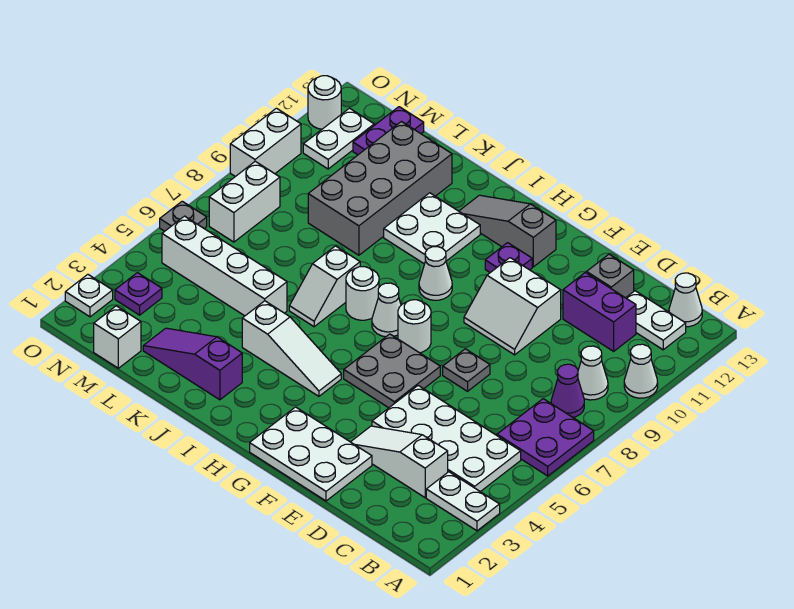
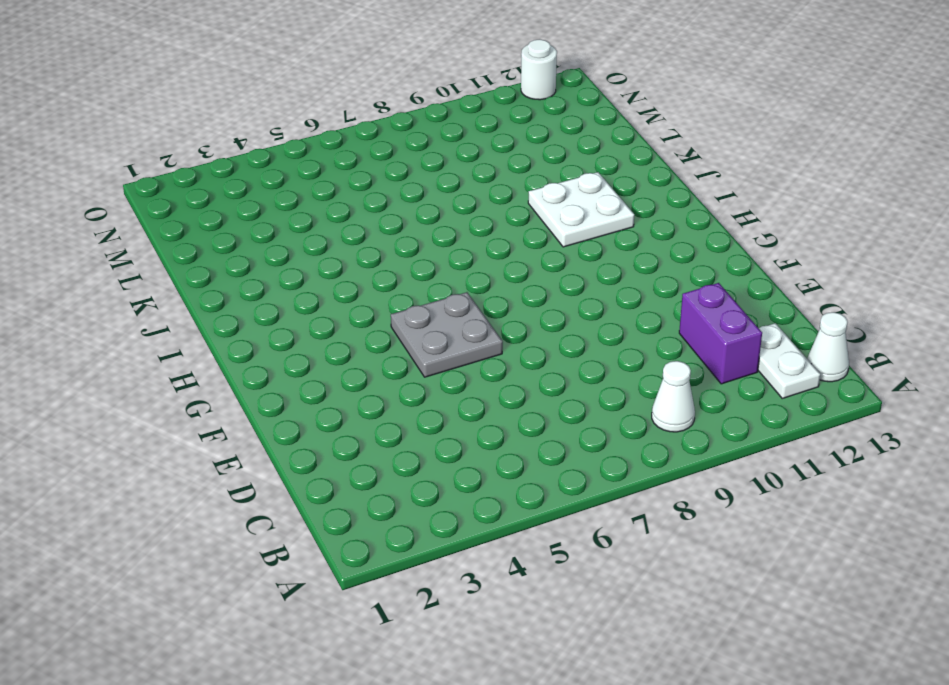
none -> white plate A3:B3 level 1
none -> purple plate A6:B7 level 1
none -> white cone A10 level 1
none -> white plate B4:E5 level 1

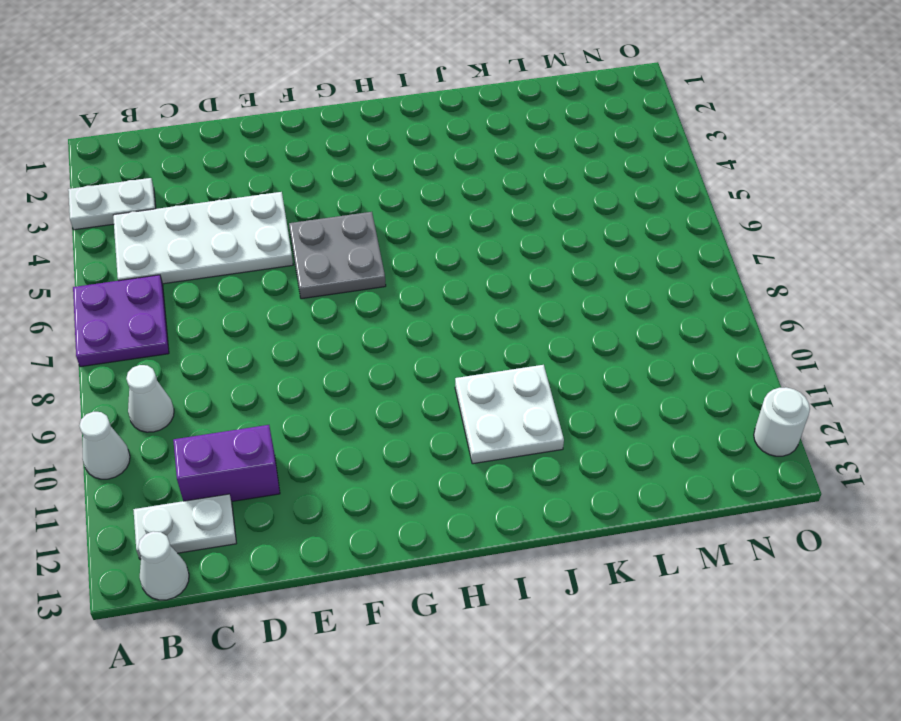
none -> purple cone B8 level 1
none -> white slope C3:E3 level 1 top C
none -> grey brick D12 level 1
none -> white plate E1:G2 level 1

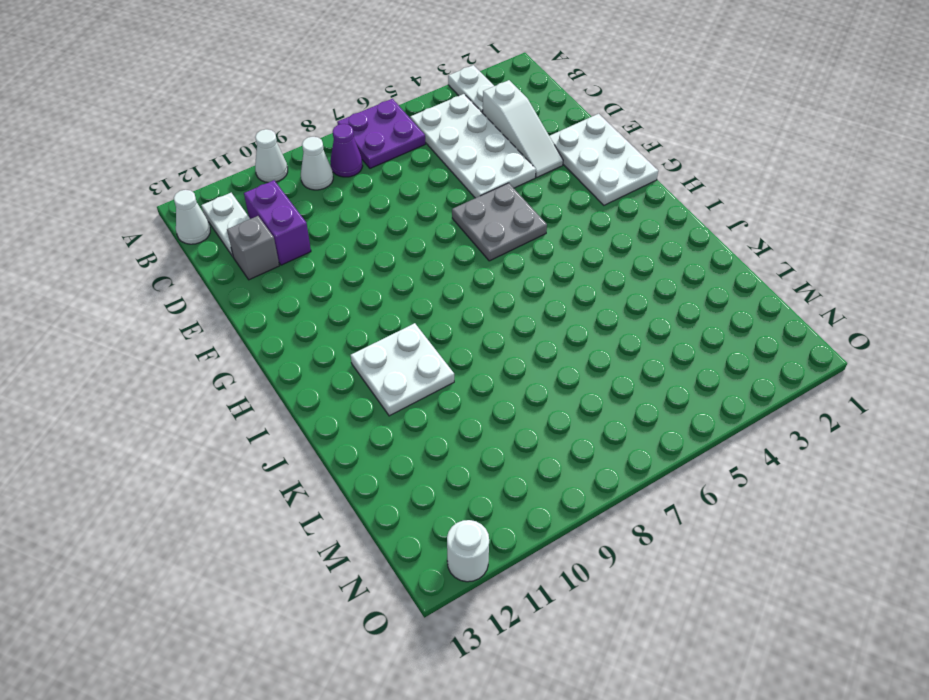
none -> grey plate E7 level 1
none -> white slope E9:F10 level 1 top 10
none -> white round brick G7 level 1
none -> purple plate G11 level 1

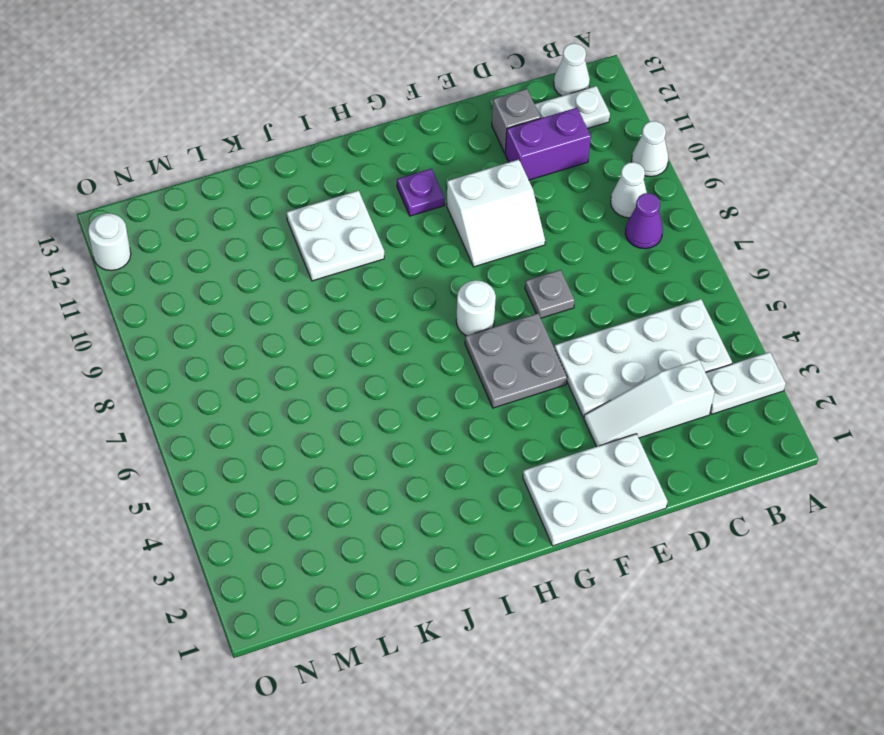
none -> purple plate A6:B7 level 1
none -> grey slope G12:I12 level 1 top G
none -> white slope H4:J4 level 1 top J
none -> white cone H7 level 1

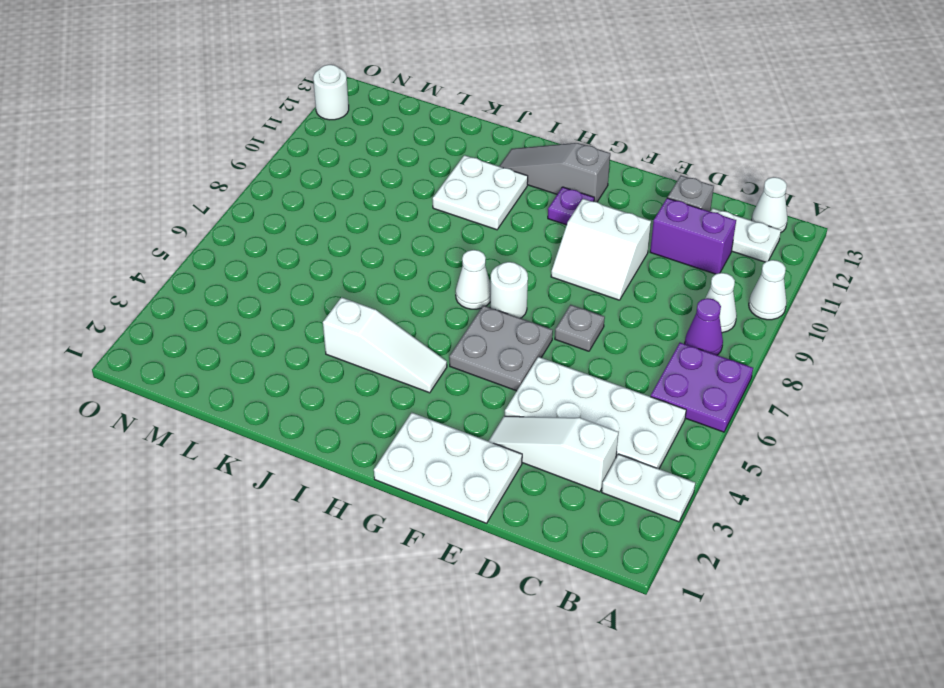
none -> white cone H9 level 1
none -> white round brick I7 level 1
none -> purple slope J2:L2 level 1 top J
none -> white slope J6:J7 level 1 top 7

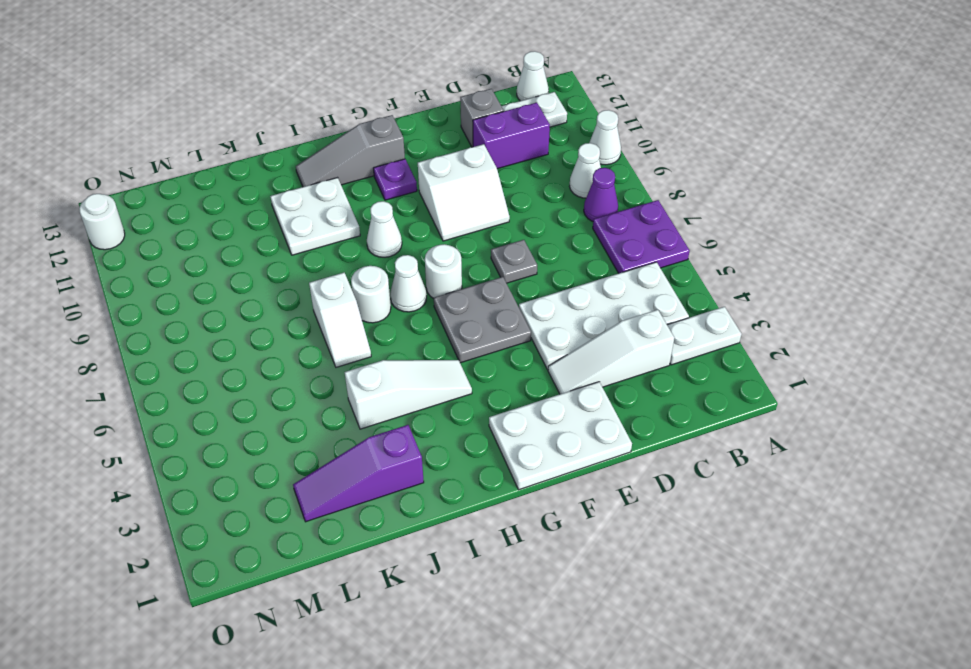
none -> white brick K5:N5 level 1
none -> grey brick K9:L12 level 1
none -> white brick M1 level 1
none -> purple plate M12:M13 level 1

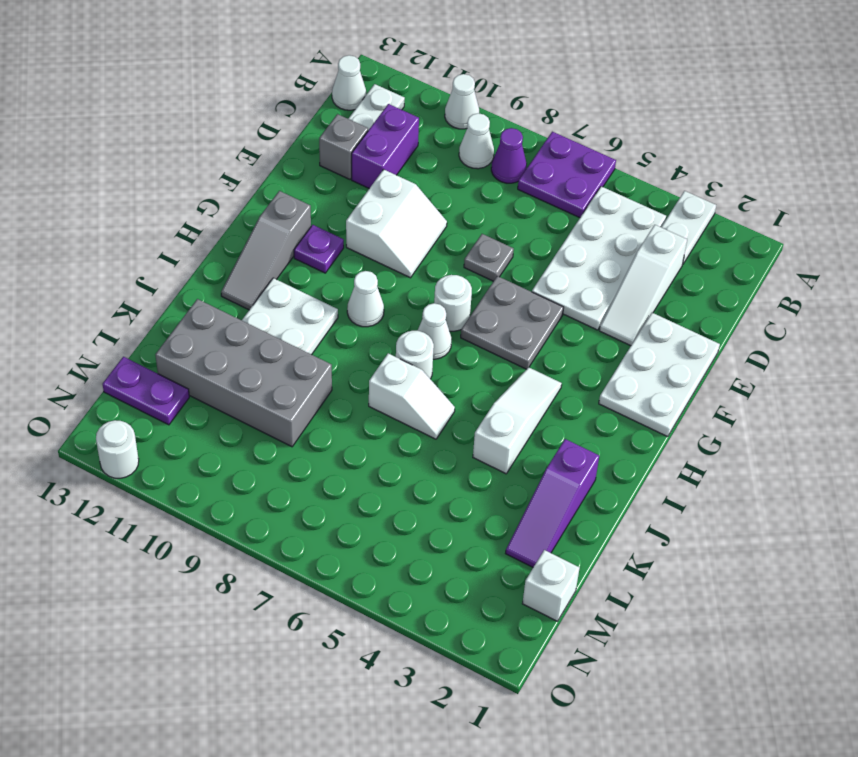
none -> white brick K5:N5 level 1
none -> purple plate N3 level 1
none -> white brick N7:N8 level 1
none -> white plate N11:N12 level 1

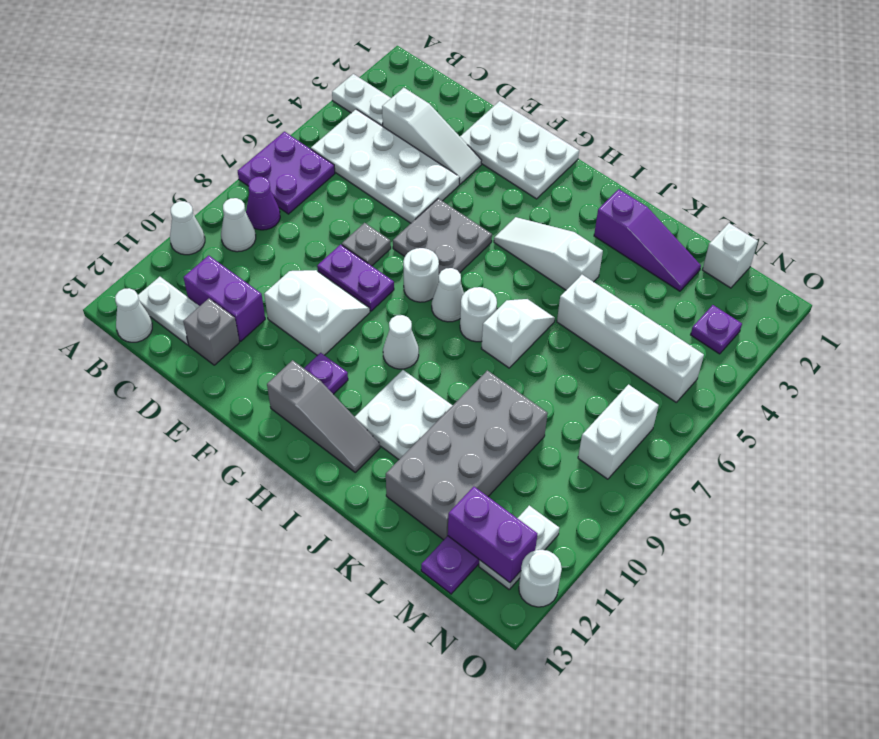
purple plate E8:F8 level 1 -> none
purple brick M12:N12 level 2 -> none
none -> white plate O2 level 1
none -> grey plate O6 level 1
none -> white brick O9:O10 level 1

